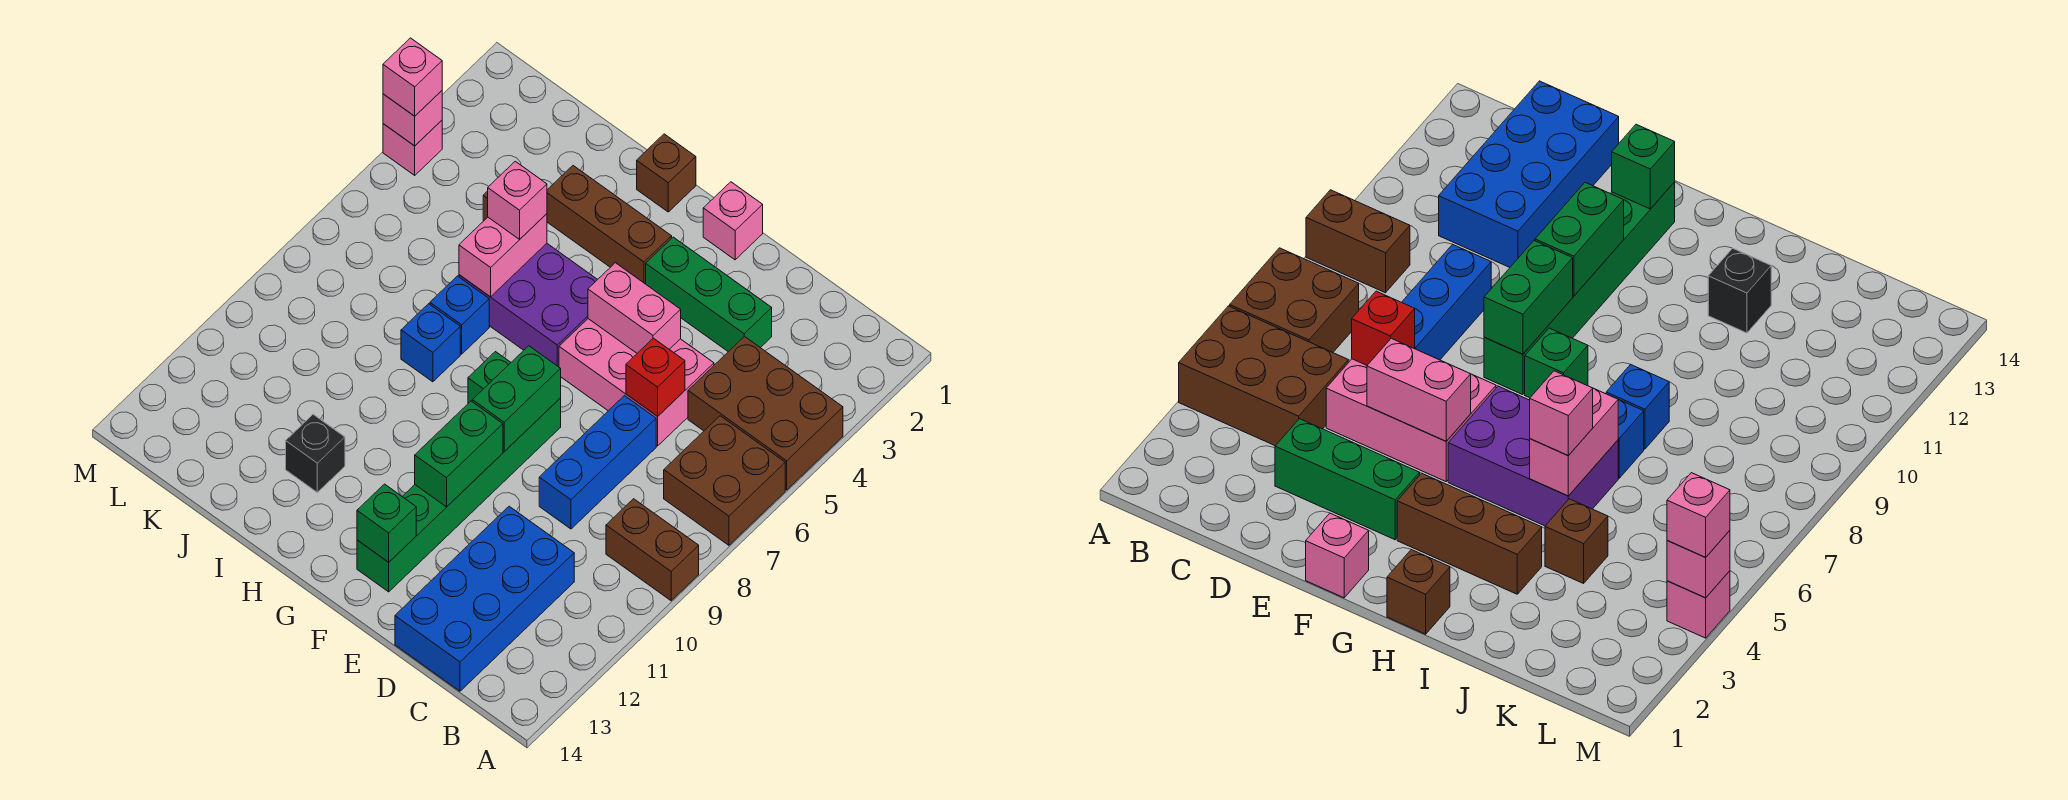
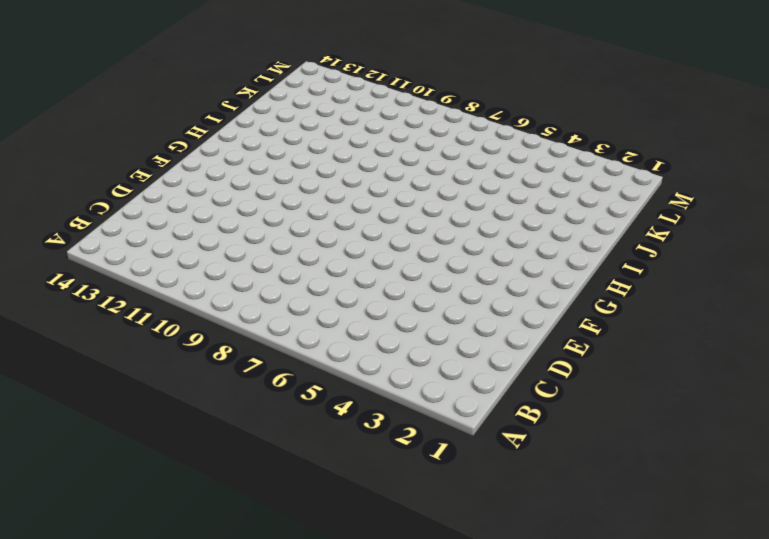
none -> brown brick A4:C5 level 1
none -> brown brick A6:B7 level 1
none -> brown brick A9:B9 level 1

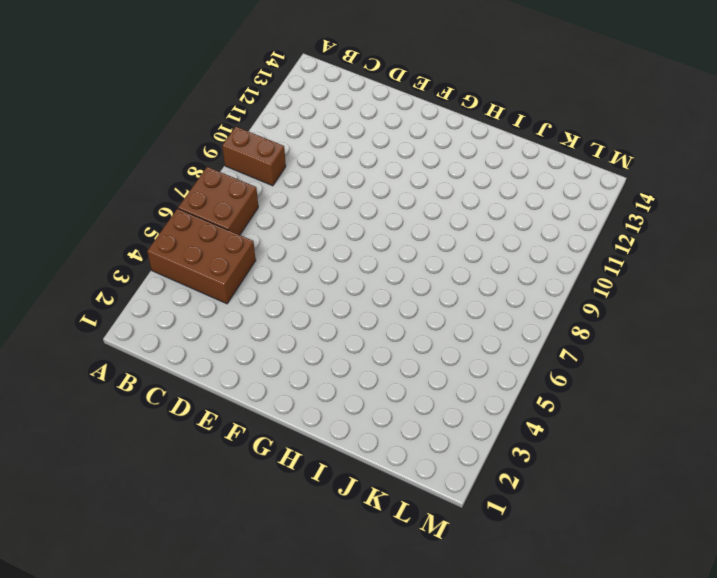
none -> blue brick C11:D14 level 1
none -> green brick D3:F3 level 1
none -> pink brick D5:F6 level 1

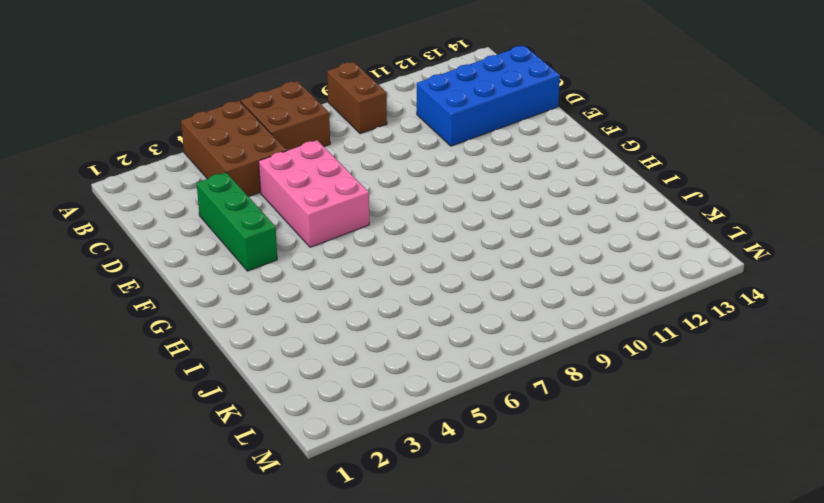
none -> blue brick D7:D9 level 1
none -> pink brick F1 level 1
none -> green brick F8:F13 level 1

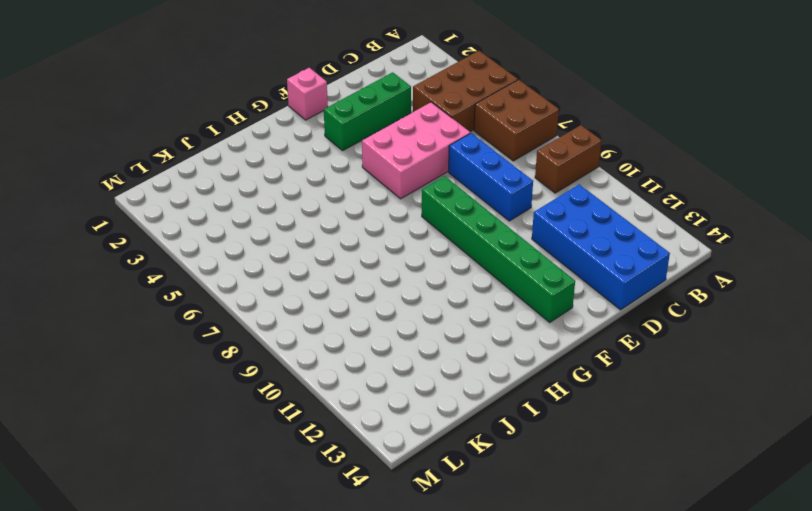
none -> brown brick G3:I3 level 1
none -> purple brick G5:I6 level 1
none -> green brick G8 level 1

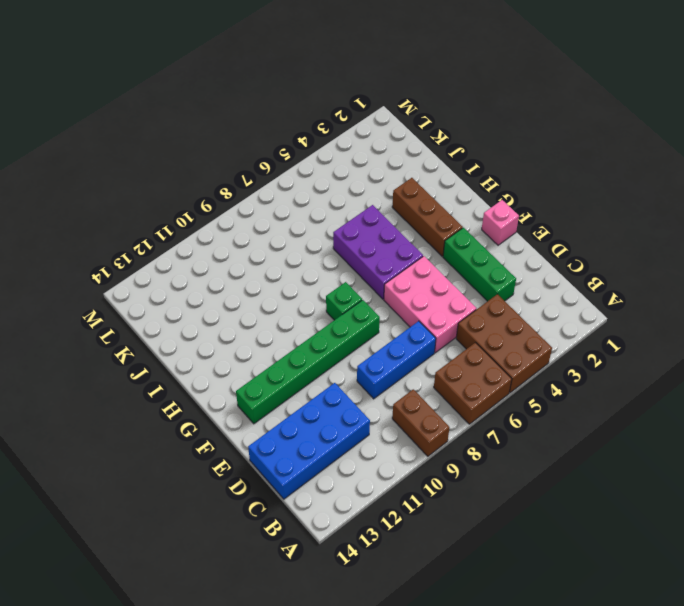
none -> brown brick H1 level 1
none -> blue brick I7 level 1
none -> blue brick I8 level 1

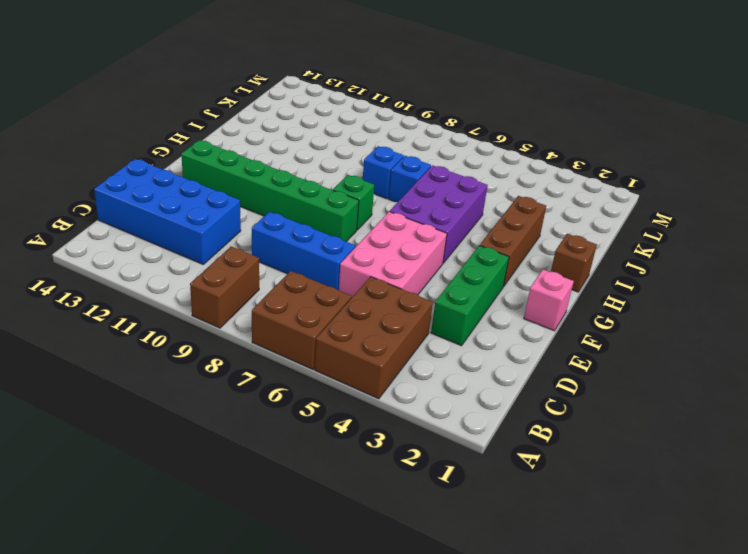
none -> black brick I12 level 1
none -> brown brick J4 level 1
none -> pink brick M4 level 1

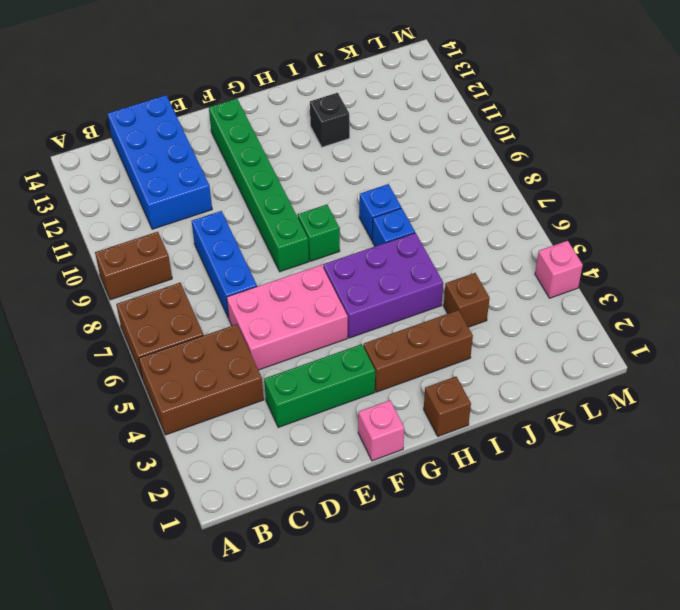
none -> red brick D6 level 2
none -> pink brick E5:F5 level 2
none -> green brick F8:F9 level 2

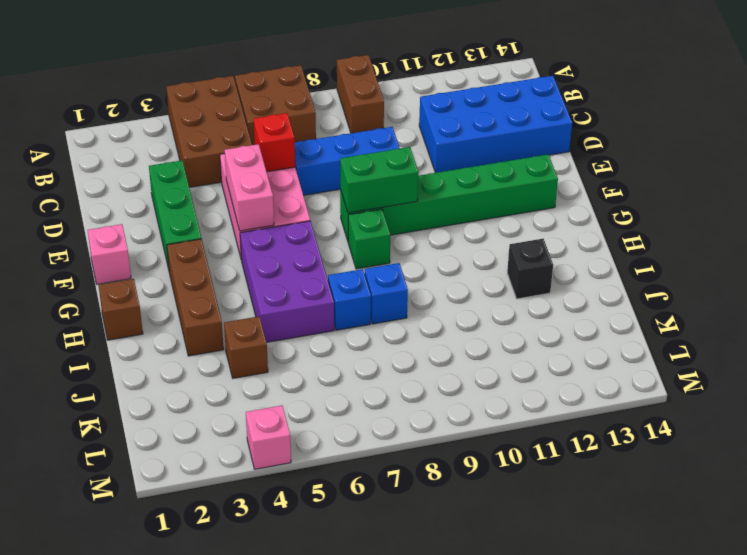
none -> green brick F10:F11 level 2
none -> green brick F13 level 2
none -> pink brick I5:I6 level 2

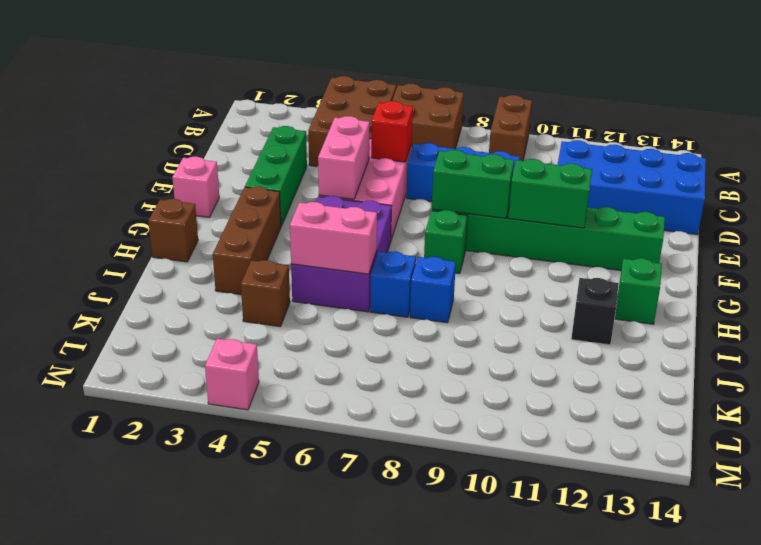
green brick H13 level 1 -> green brick F13 level 2
none -> pink brick M4 level 2
none -> pink brick I5 level 3
none -> pink brick M4 level 3

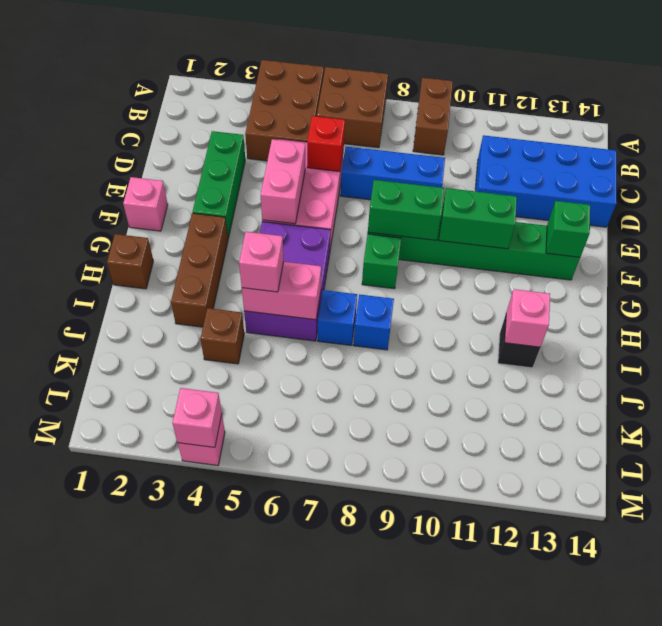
pink brick I12 level 2 -> pink brick M4 level 3

